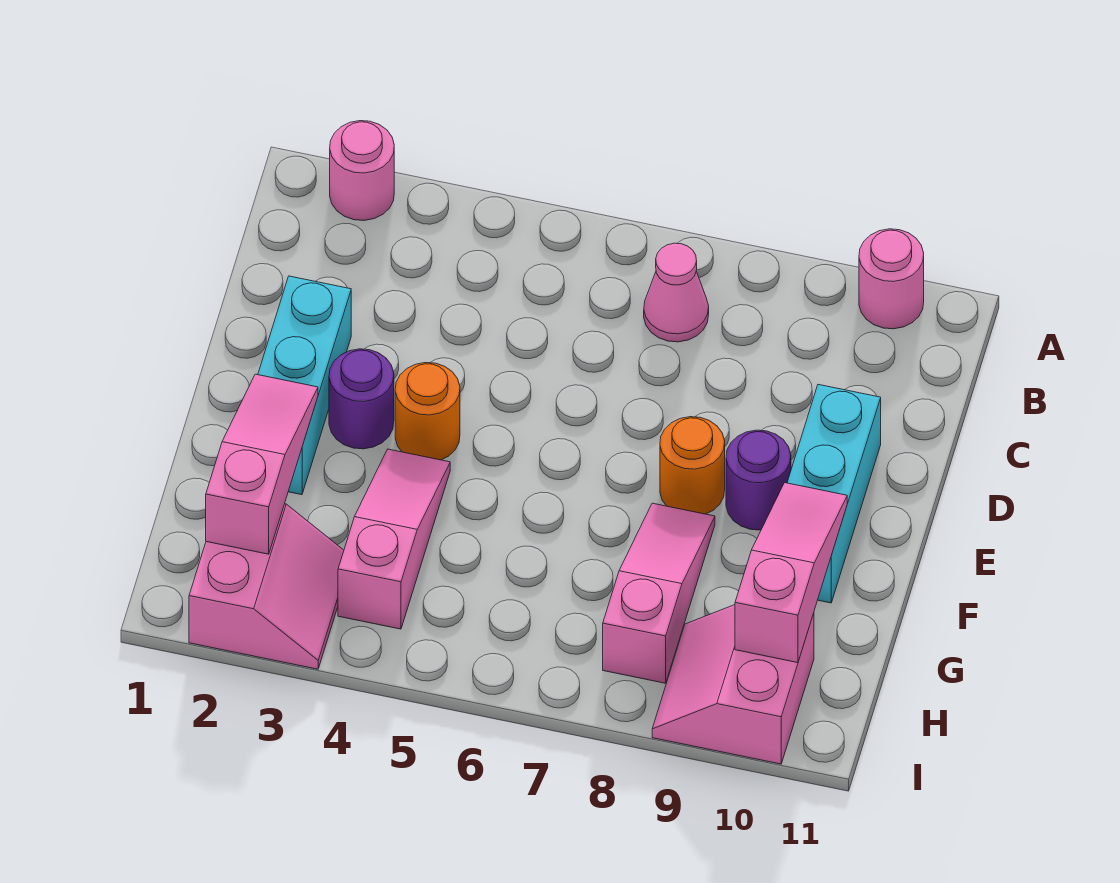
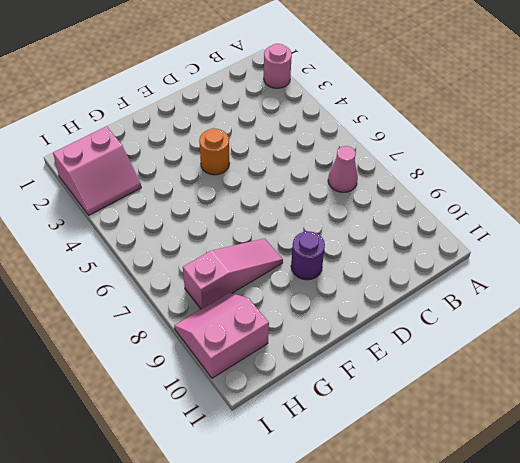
none -> pink round brick A10 level 1
none -> cyan brick D2:F2 level 1
none -> cyan brick D10:F10 level 1

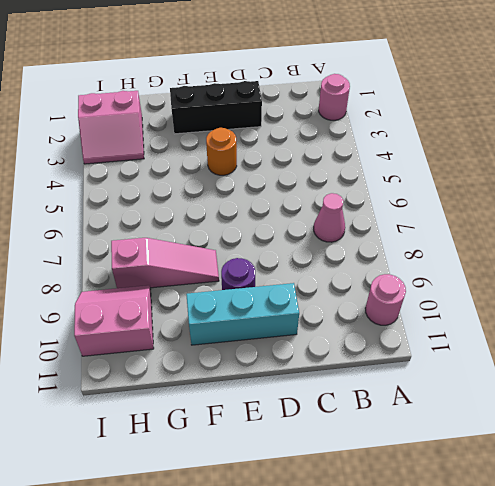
black brick D2:F2 level 1 -> cyan brick D2:F2 level 1
none -> purple round brick E3 level 1
none -> orange round brick E8 level 1
none -> pink slope F4:H4 level 1 top H

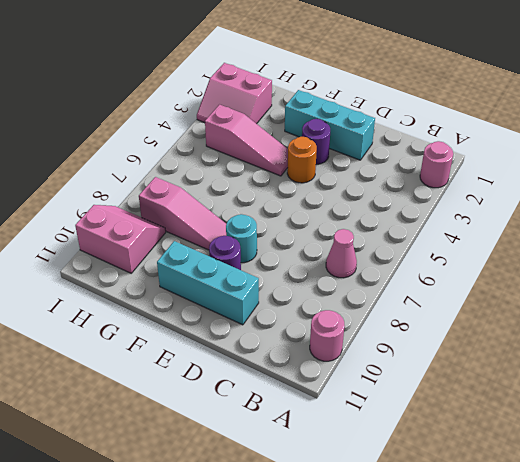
cyan round brick E8 level 1 -> orange round brick E8 level 1
none -> pink slope F2:H2 level 2 top H
none -> pink slope F10:H10 level 2 top H

